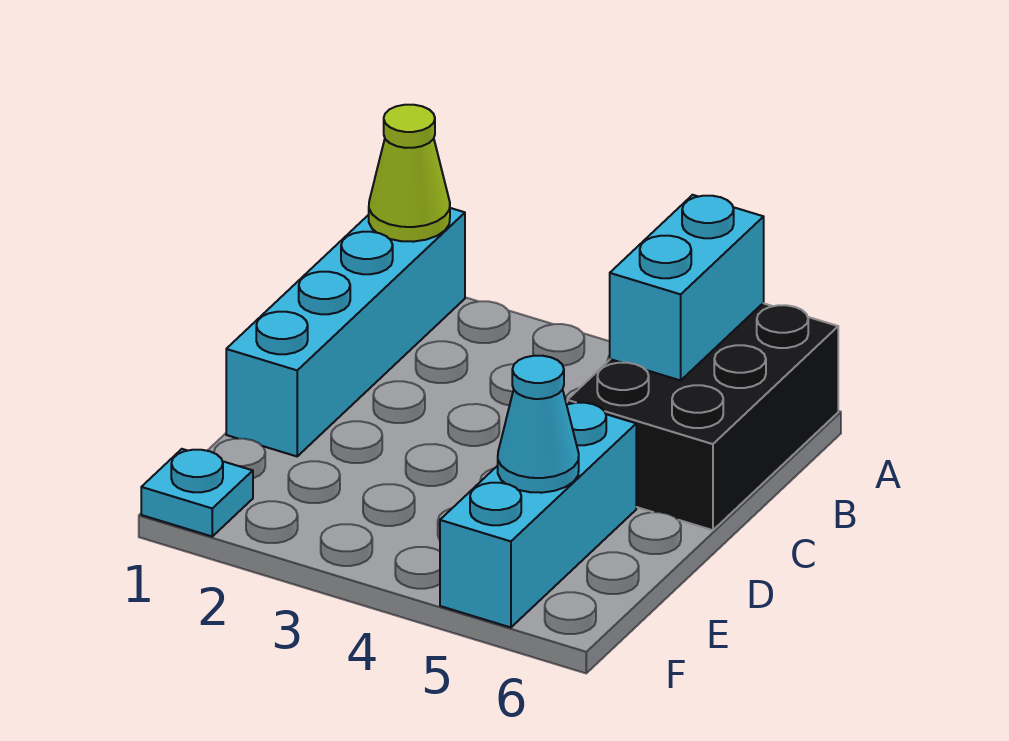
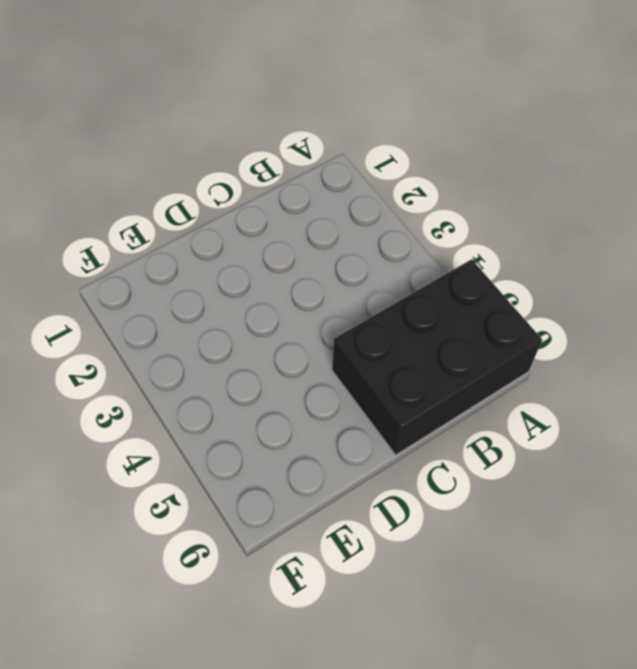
none -> cyan brick A1:D1 level 1
none -> cyan brick D5:F5 level 1

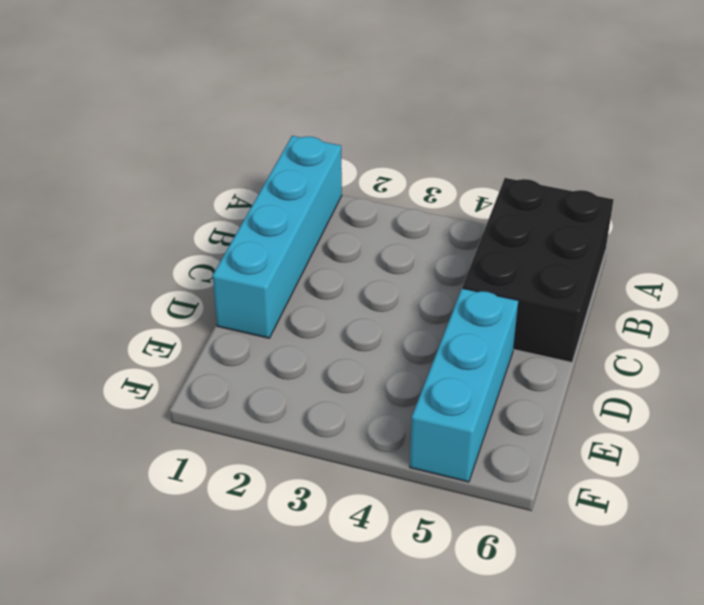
none -> cyan plate F1 level 1
none -> lime cone A1 level 2

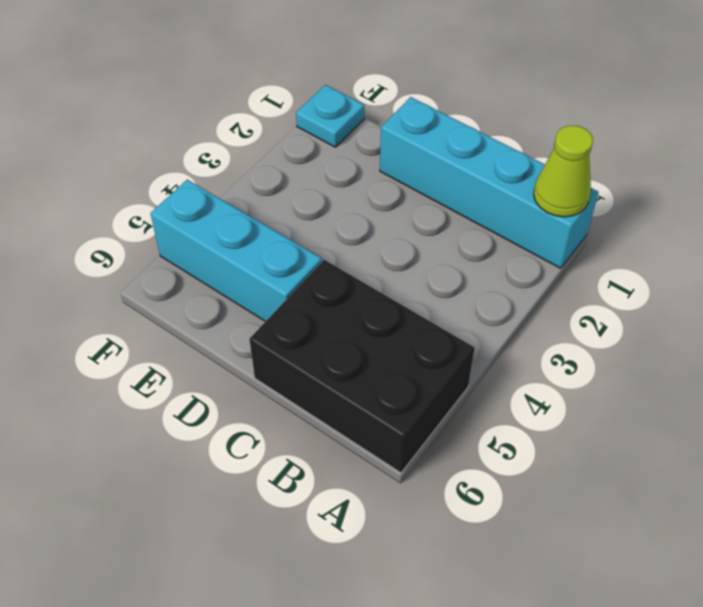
none -> cyan brick A5:B5 level 2
none -> cyan cone E5 level 2

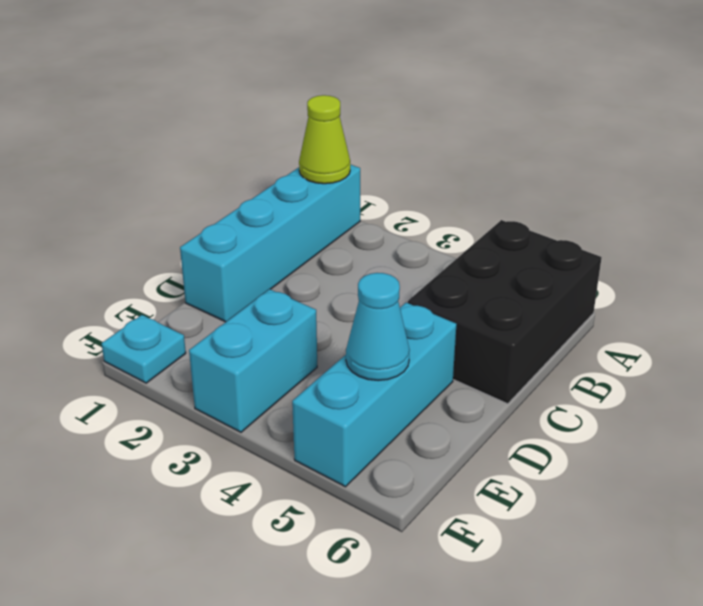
cyan brick E3:F3 level 1 -> cyan brick A5:B5 level 2

